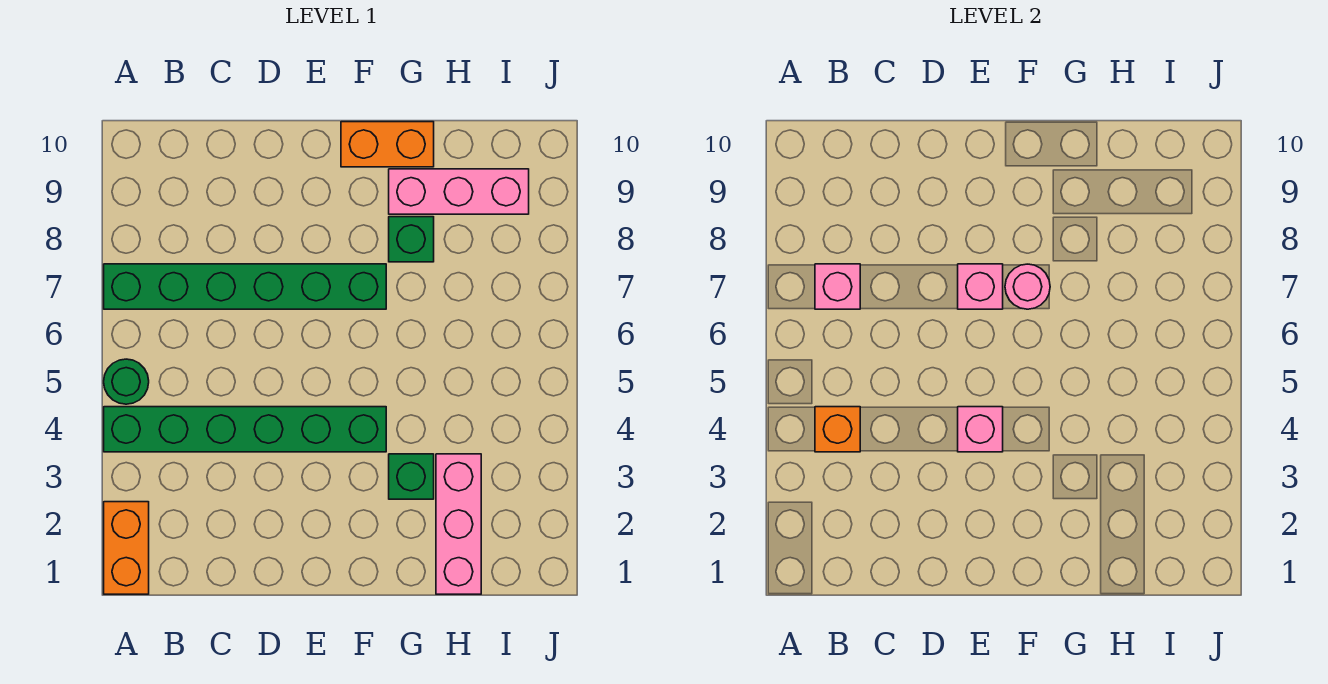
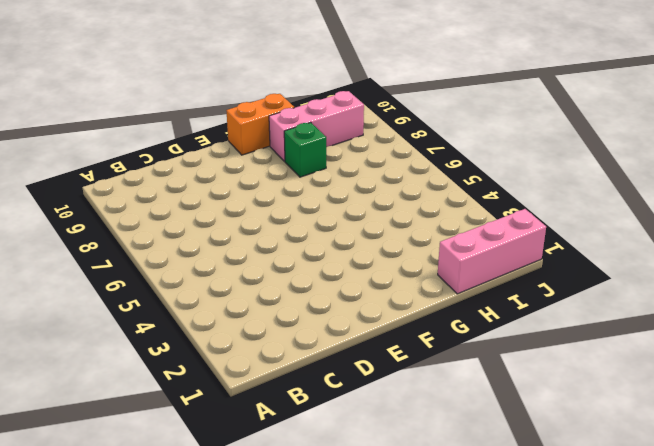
pink brick H1:J1 level 1 -> pink brick H1:H3 level 1
none -> orange brick A1:A2 level 1
none -> green brick A4:F4 level 1
none -> green round brick A5 level 1

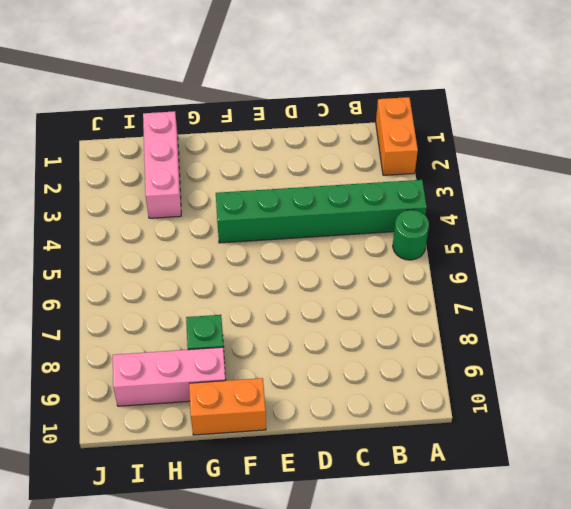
none -> green brick A7:F7 level 1
none -> green brick G3 level 1
none -> orange brick B4 level 2

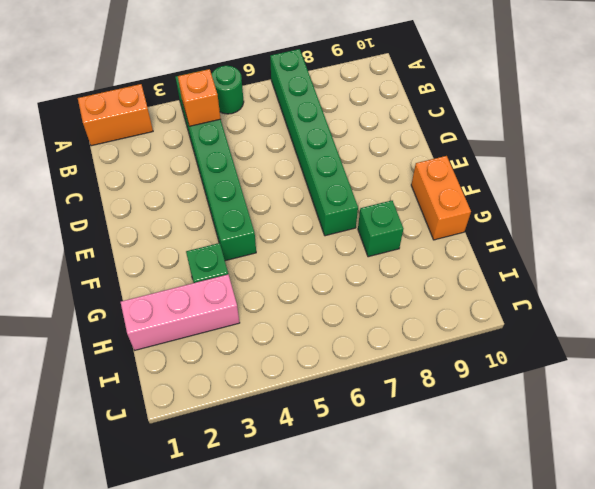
none -> pink brick G9:I9 level 1
none -> pink brick B7 level 2
none -> pink brick E4 level 2

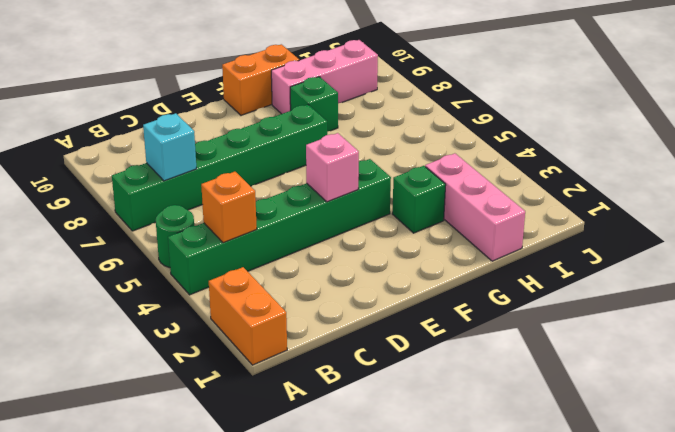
cyan brick B7 level 2 -> pink brick B7 level 2
none -> pink brick E7 level 2
none -> pink round brick F7 level 2

